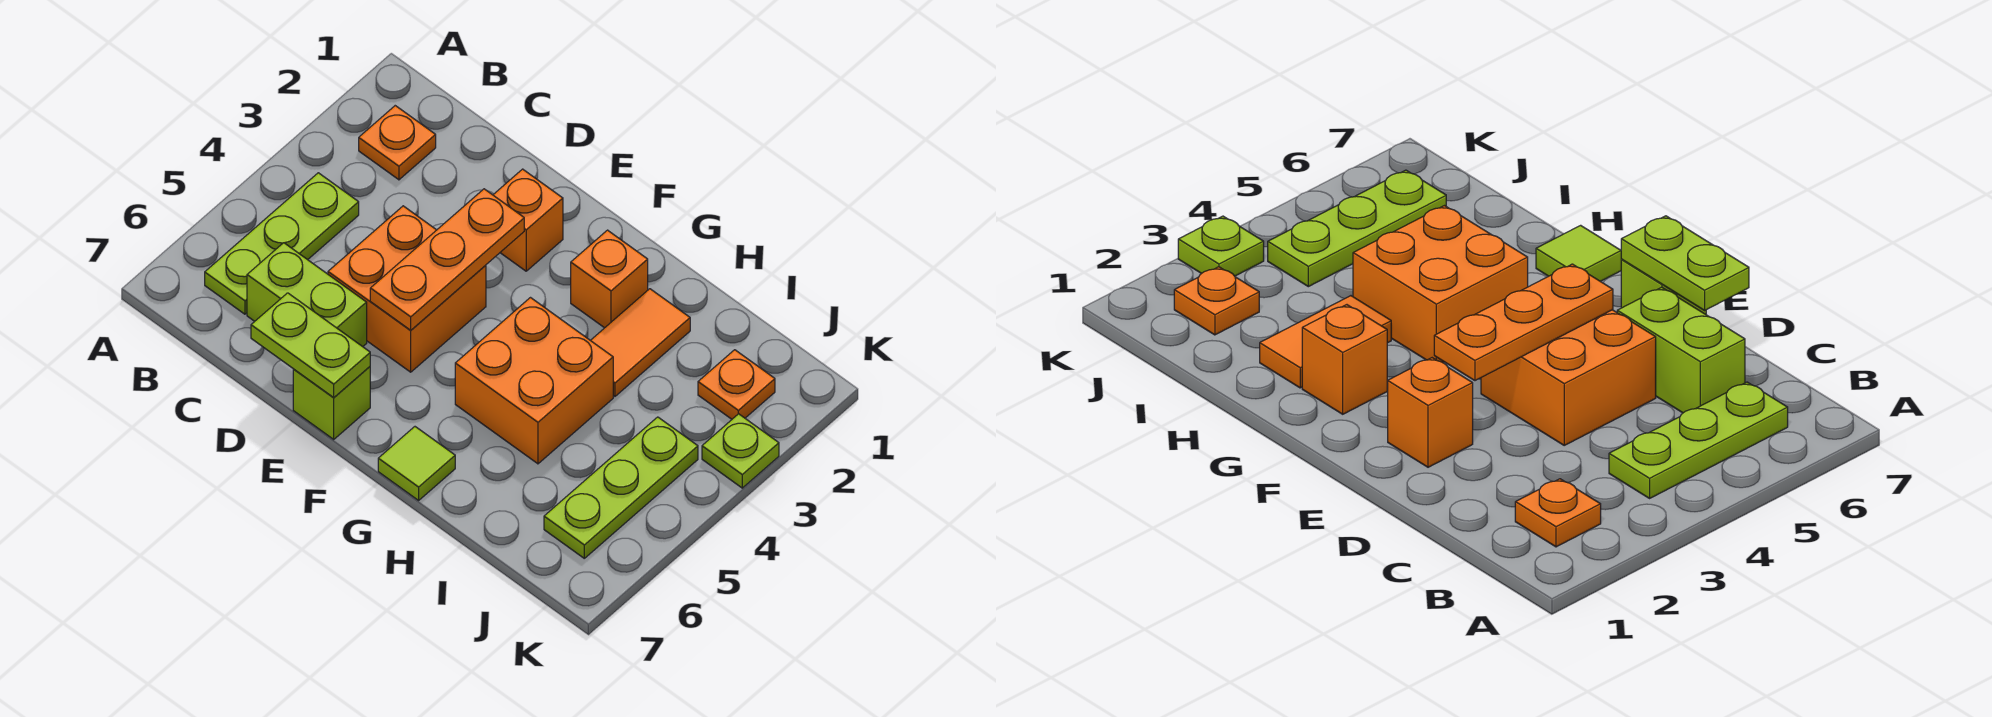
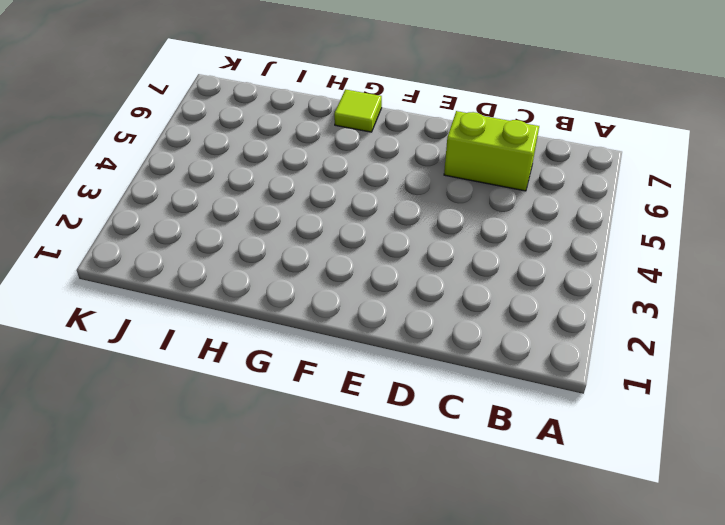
none -> orange plate B2 level 1
none -> lime plate B4:B6 level 1
none -> orange brick D4:E5 level 1

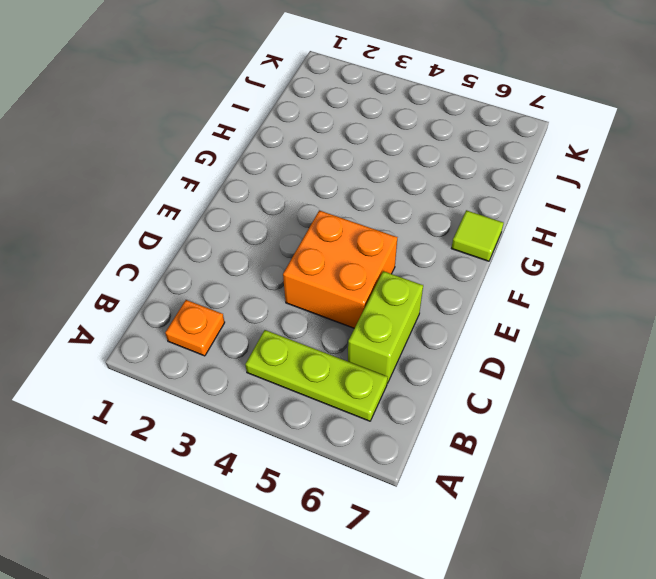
none -> orange brick E2 level 1
none -> lime brick E7 level 1
none -> orange brick G2 level 1

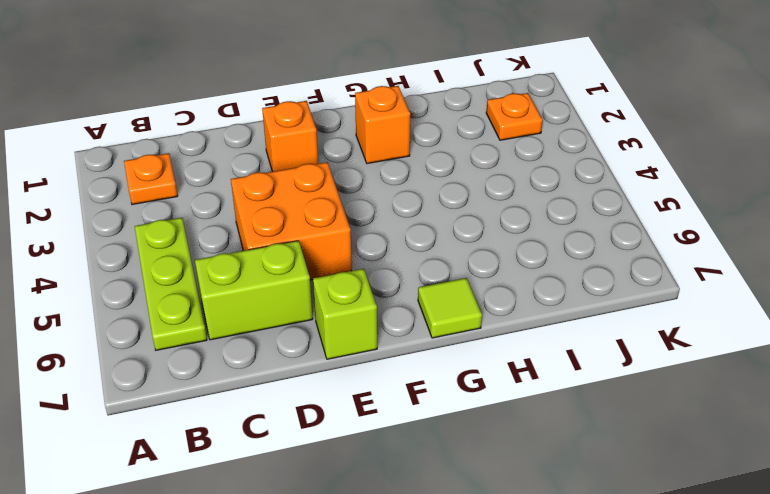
none -> orange brick G4:H5 level 1
none -> orange tile H2:H3 level 1
none -> lime plate J4:J6 level 1

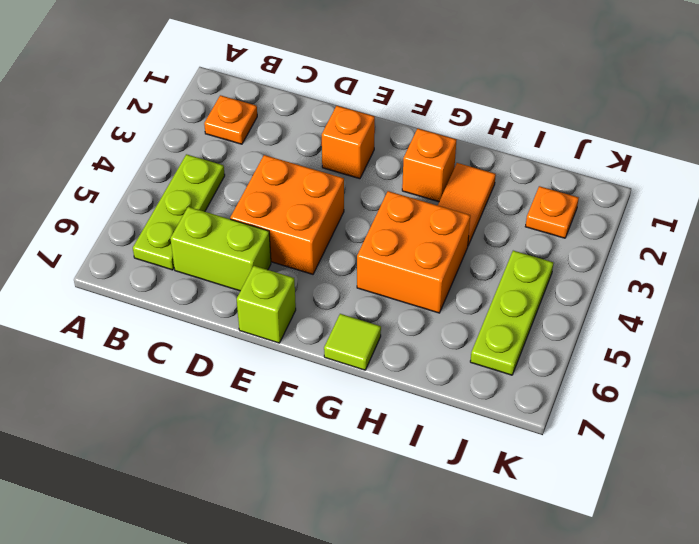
none -> lime plate K3 level 1
none -> lime plate D7:E7 level 2
none -> orange plate E3:E5 level 2

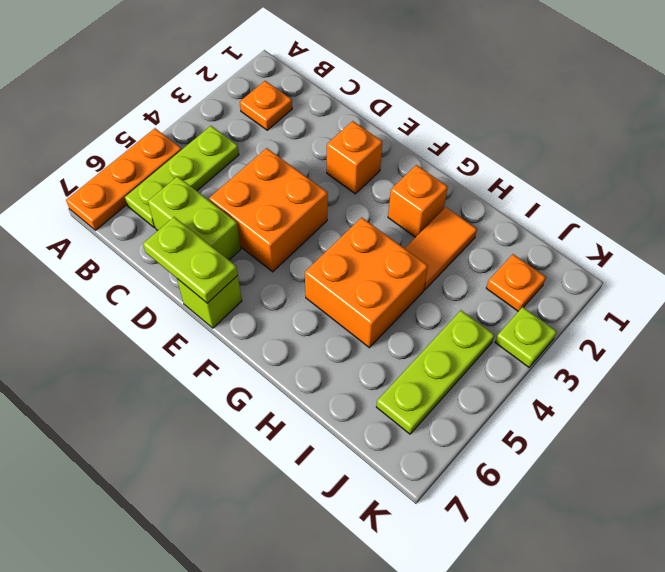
orange plate A5:A7 level 1 -> orange plate E3:E5 level 2
none -> lime tile G7 level 1

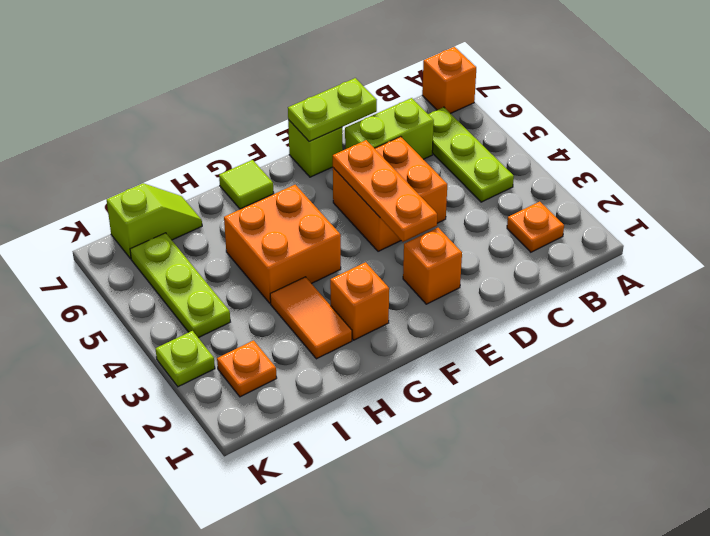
orange brick A7 level 1 -> none
lime slope I7:J7 level 1 top J -> none

